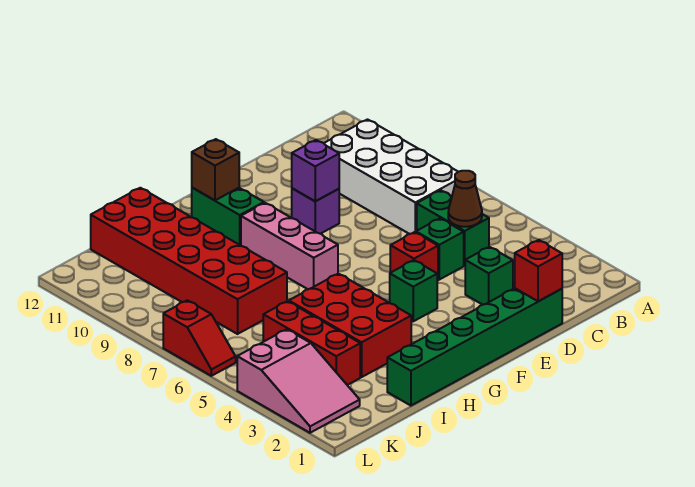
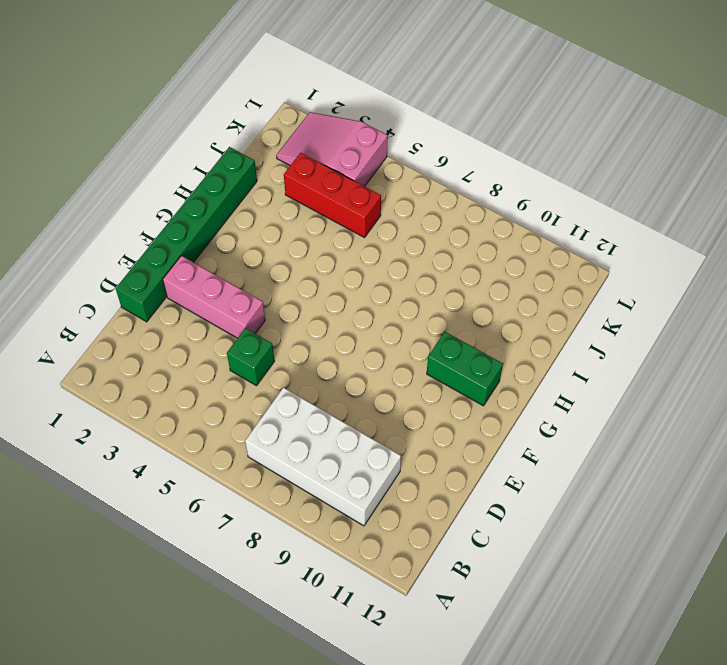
pink brick E2:E4 level 1 -> pink brick G7:G9 level 1
none -> green brick C5:C6 level 1
none -> green brick D3 level 1
none -> red brick E5 level 1

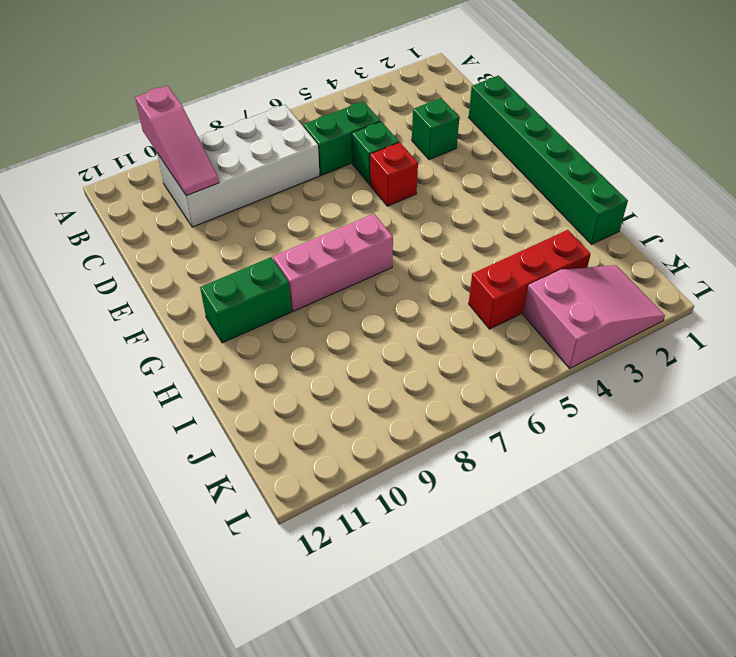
pink slope A10:C10 level 2 top A -> none
none -> purple brick E9 level 1
none -> green brick F4 level 1
none -> red brick H3:I5 level 1

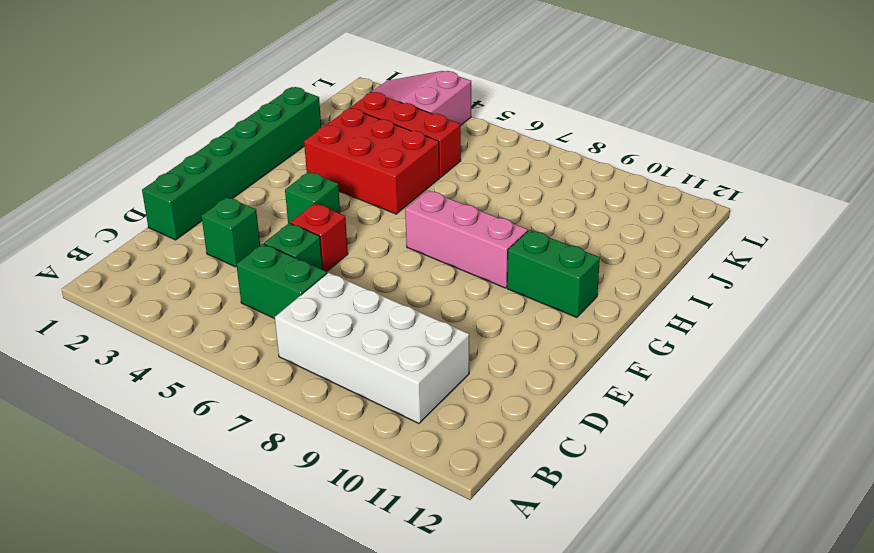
none -> purple brick E9 level 1
none -> red brick I7:J12 level 1
none -> red slope L6:L7 level 1 top 7

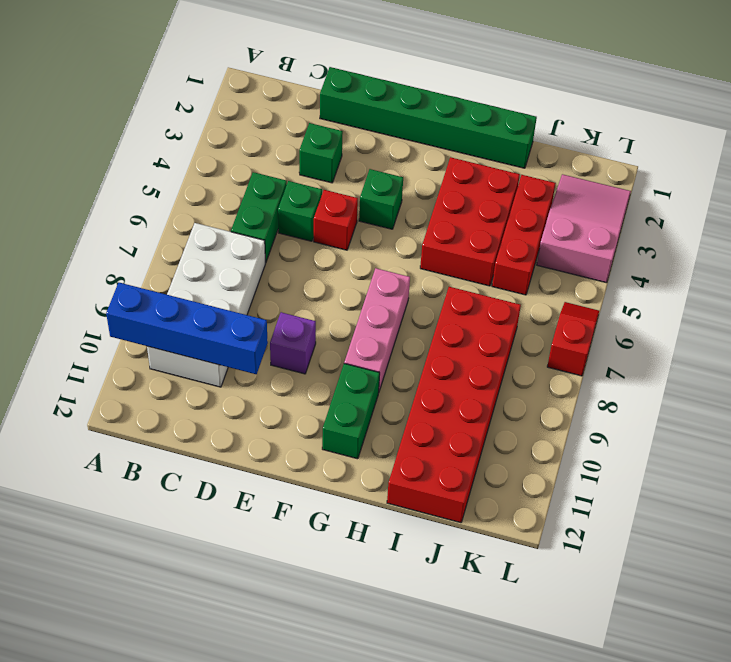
blue brick A10:D10 level 2 -> none
none -> brown cone C5 level 2
none -> red brick D1 level 2
none -> purple brick E9 level 2

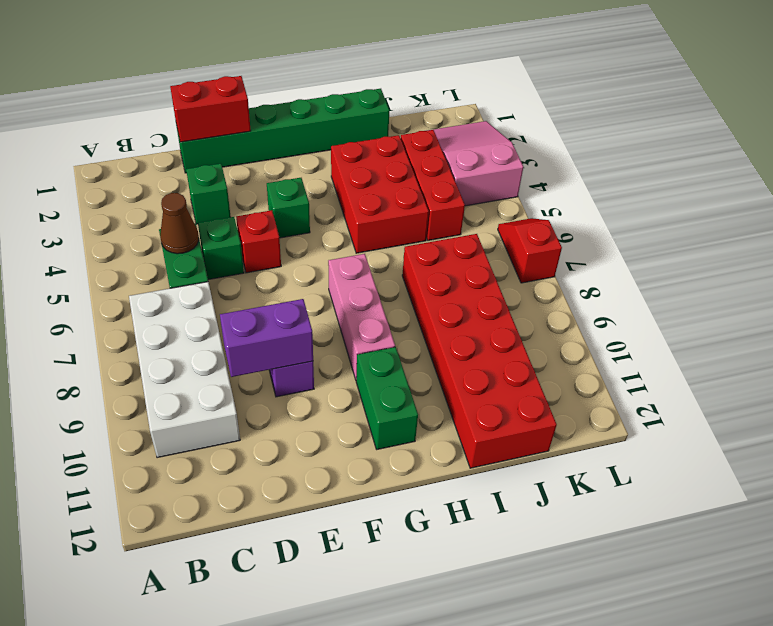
red brick D1:E1 level 2 -> red brick D1 level 2
purple brick D9:E9 level 2 -> purple brick E9 level 2
none -> brown brick G11 level 2

